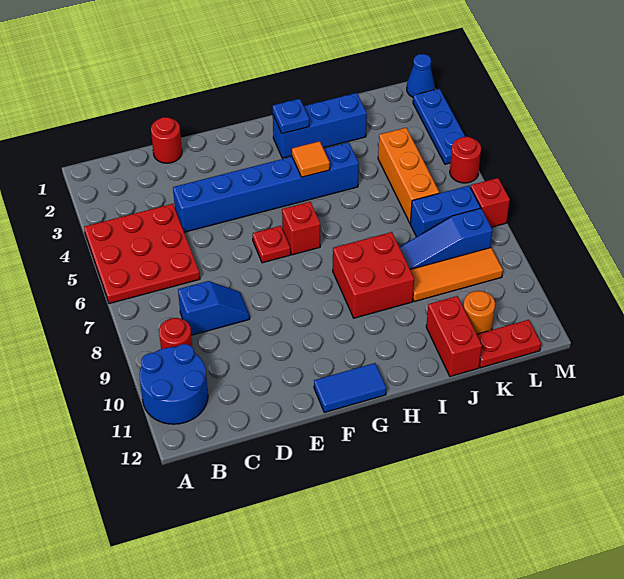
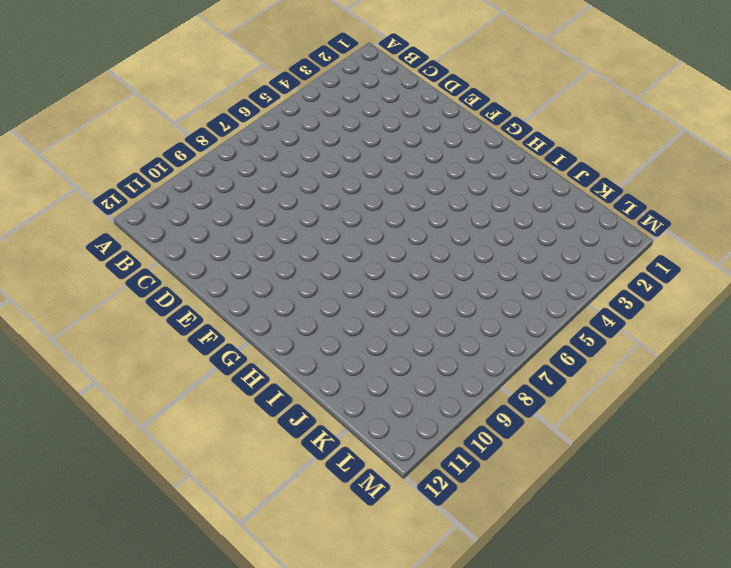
none -> red plate A4:C6 level 1
none -> blue round brick A10:B11 level 1
none -> red round brick B9 level 1

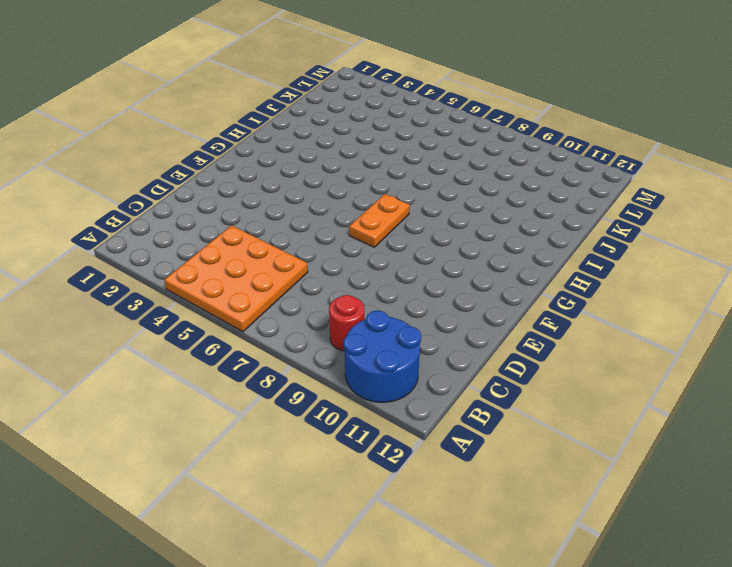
orange plate A4:C6 level 1 -> red plate A4:C6 level 1
orange plate F7:G7 level 1 -> none
none -> blue slope C8:D8 level 1 top C
none -> red round brick D1 level 1
none -> blue brick D4:I4 level 1

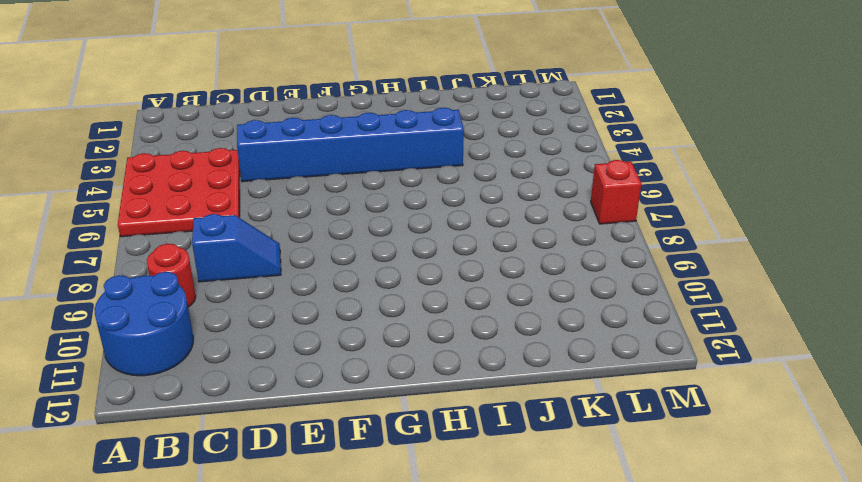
none -> red round brick D1 level 1
none -> red plate F6 level 1
none -> blue tile F12:G12 level 1

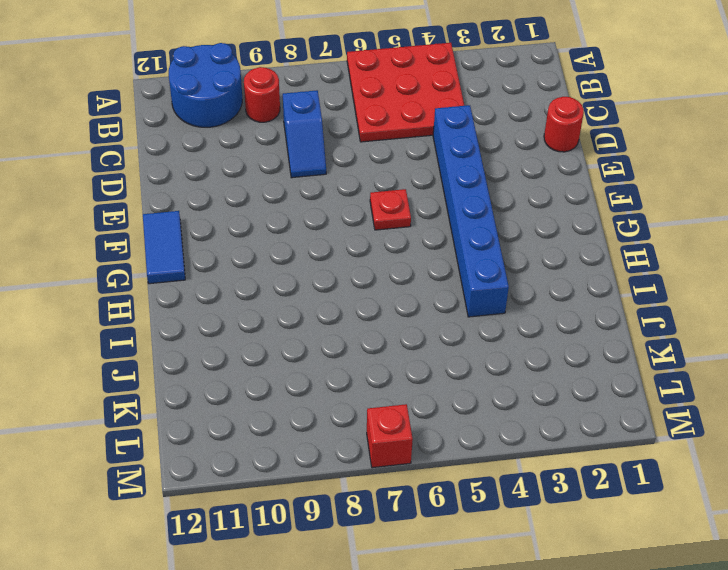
none -> red brick G6 level 1
none -> blue brick H2:J2 level 1
none -> red brick H8:I9 level 1

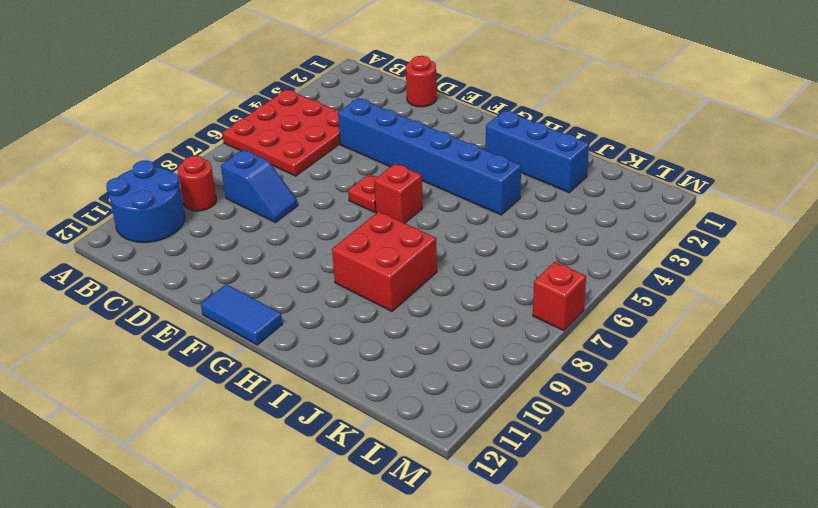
none -> blue slope J8:L8 level 1 top L
none -> orange tile J9:L9 level 1
none -> red brick J11:J12 level 1

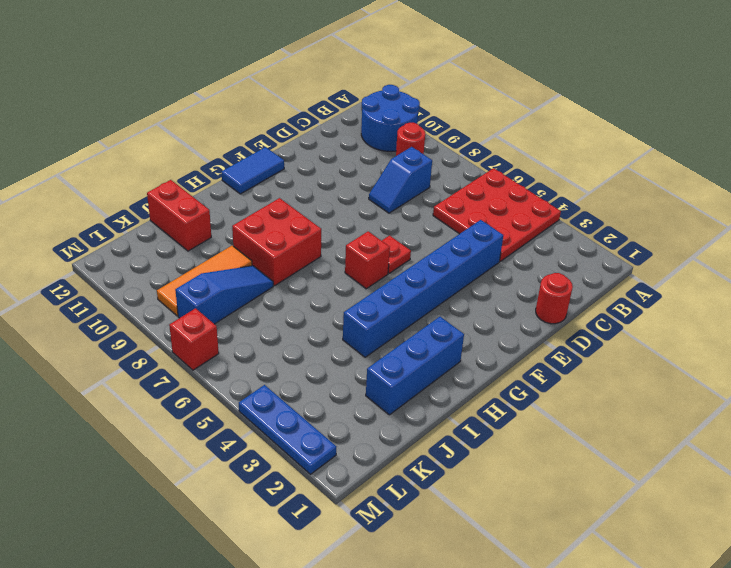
none -> orange brick K4:K6 level 1
none -> blue brick K7:L7 level 1
none -> orange round brick K11 level 1

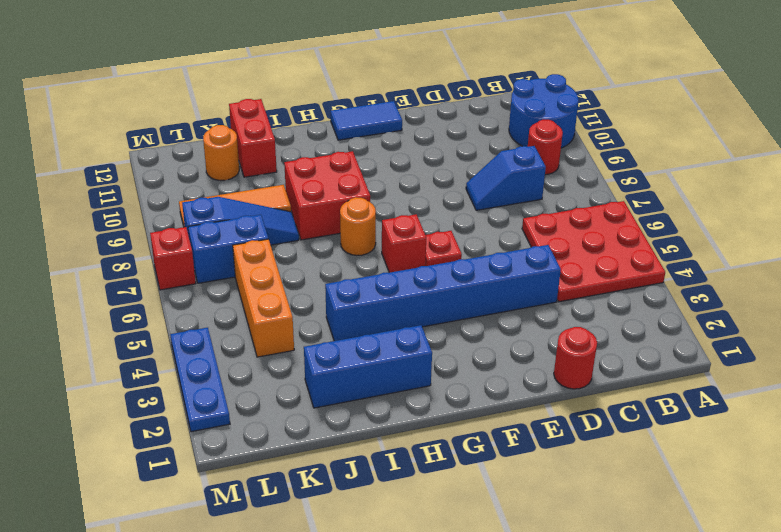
orange round brick H7 level 1 -> none
none -> red plate K12:L12 level 1
none -> blue cone M1 level 1
none -> red round brick M5 level 1

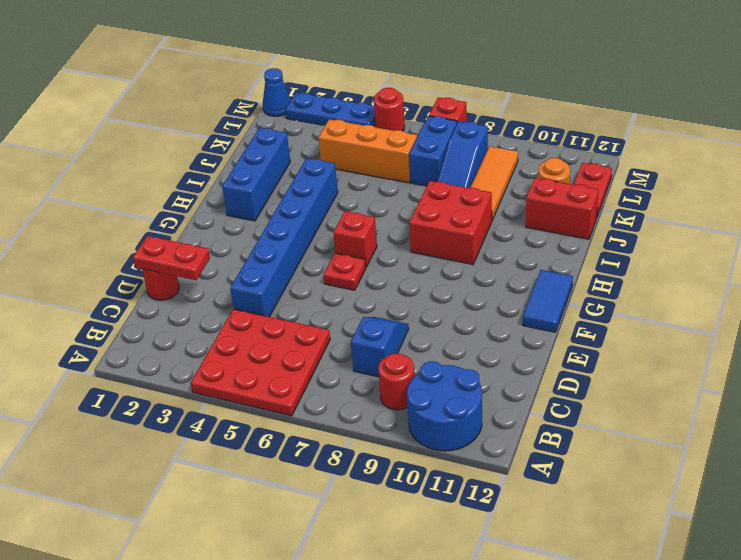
red plate D1:D2 level 2 -> none
none -> blue plate H2 level 2
none -> orange tile H4 level 2

